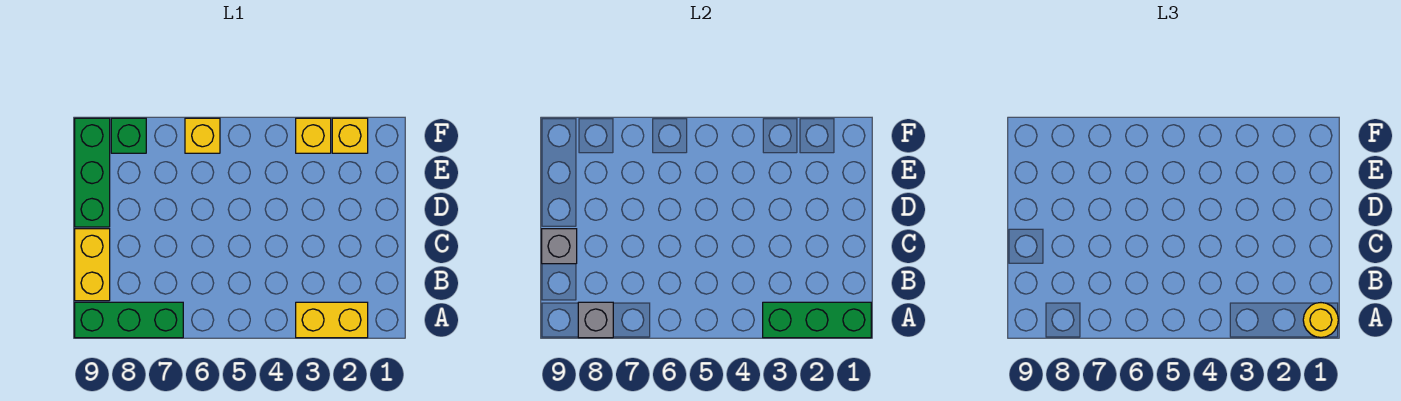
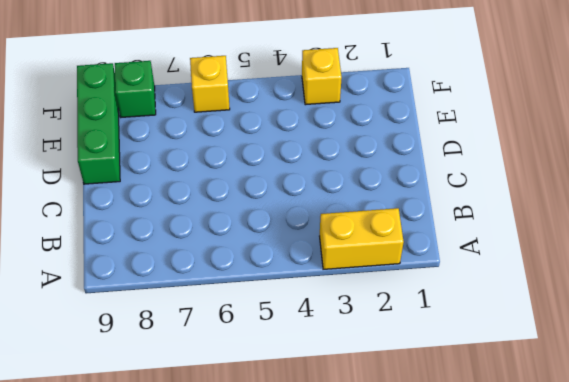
none -> green brick A7:A9 level 1
none -> yellow brick B9:C9 level 1
none -> yellow brick F2 level 1

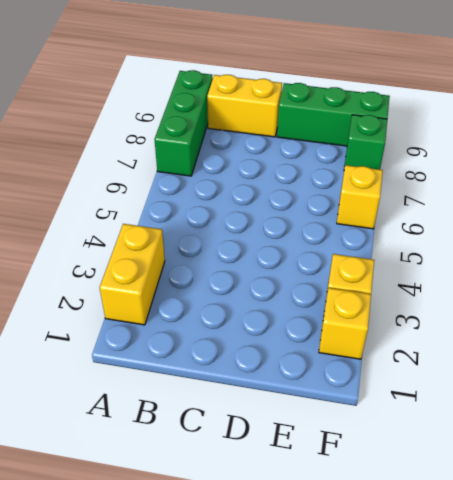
none -> green brick A1:A3 level 2
none -> grey brick A8 level 2
none -> grey brick C9 level 2

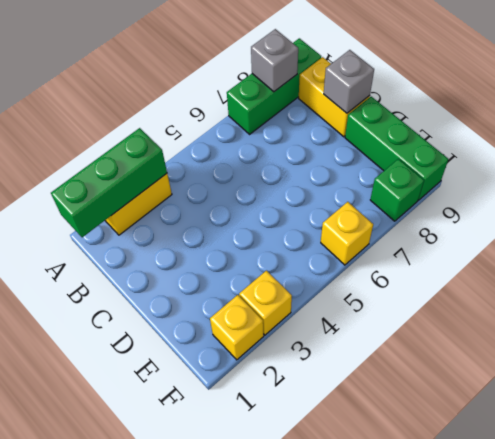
none -> yellow round brick A1 level 3

